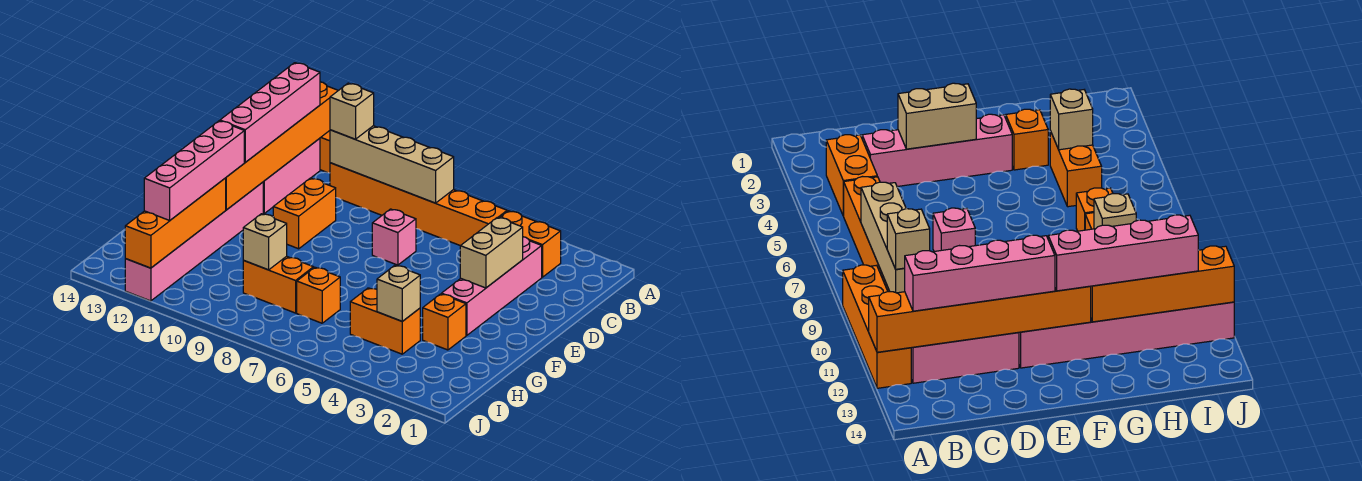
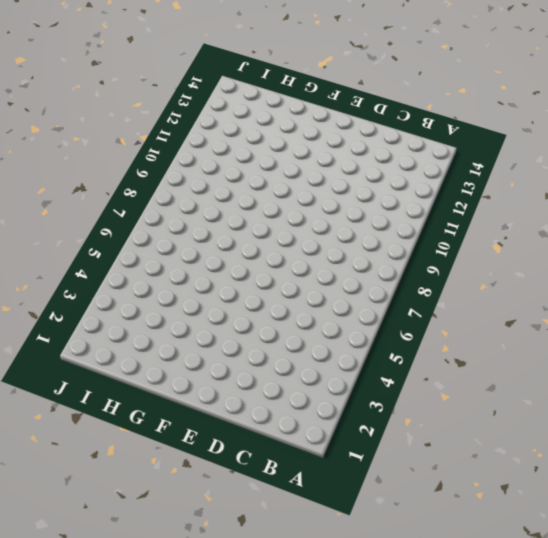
none -> orange brick A9:A12 level 1
none -> orange brick B3:B4 level 1
none -> orange brick B5:B10 level 1

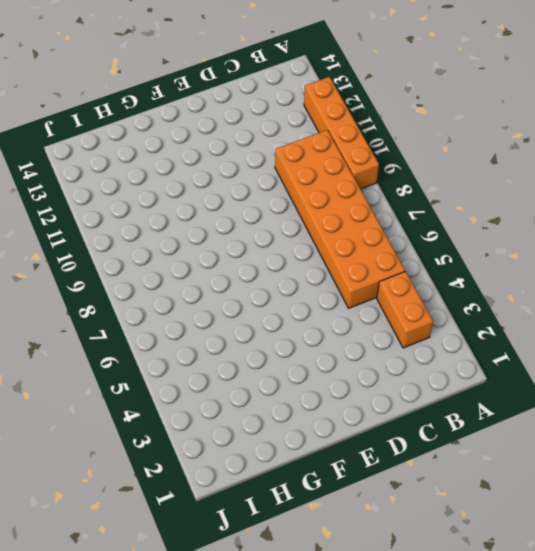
orange brick B5:C10 level 1 -> orange brick B5:B10 level 1
none -> pink brick B12:D12 level 1
none -> pink brick C3:F3 level 1
none -> pink brick D7 level 1

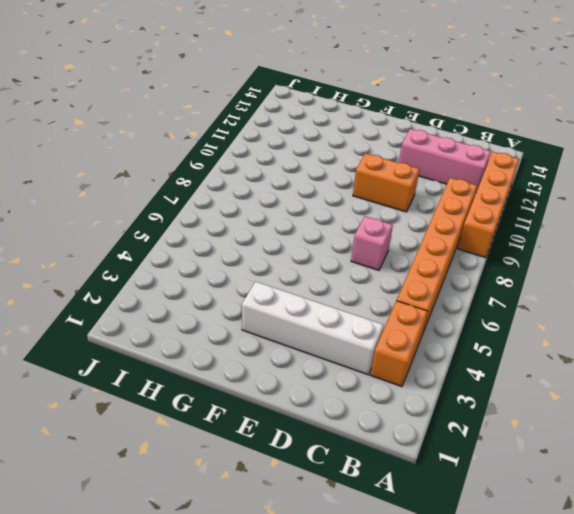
white brick C3:F3 level 1 -> pink brick C3:F3 level 1
none -> pink brick E12:J12 level 1
none -> orange brick G3 level 1
none -> orange brick H4:H5 level 1

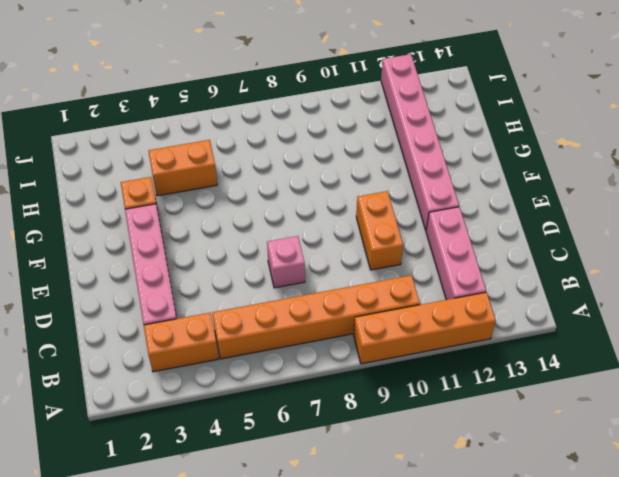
none -> orange brick H7 level 1
none -> orange brick H8:H9 level 1
none -> orange brick A12:F12 level 2

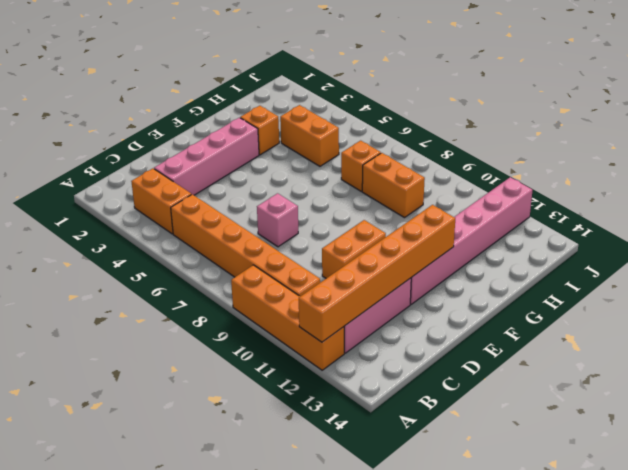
none -> tan brick B7:B10 level 2
none -> tan brick D3:E3 level 2
none -> orange brick G12:J12 level 2

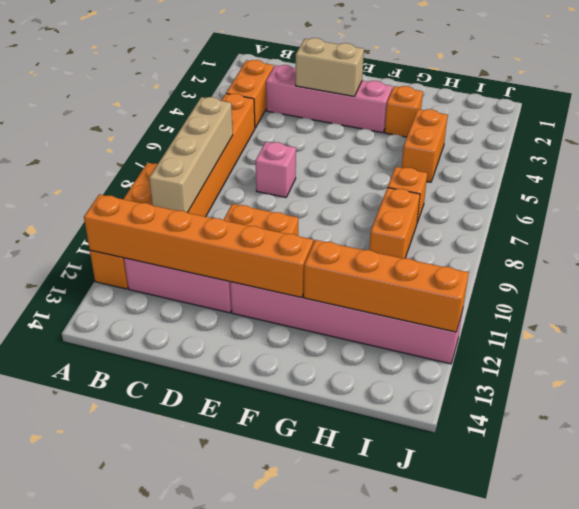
none -> tan brick H4 level 2
none -> tan brick H9 level 2
none -> tan brick B10 level 3

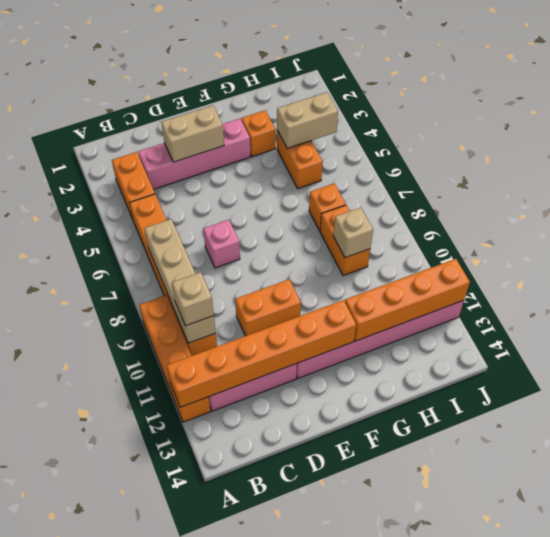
tan brick H4:I4 level 2 -> tan brick H4 level 2
none -> pink brick B12:E12 level 3
none -> pink brick F12:I12 level 3

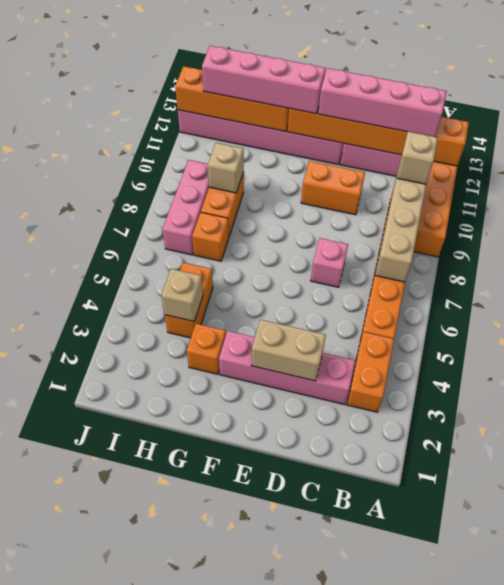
pink brick I7:I9 level 1 -> none

